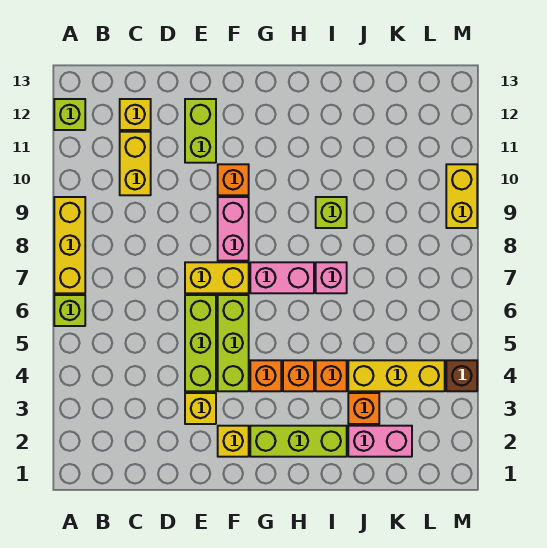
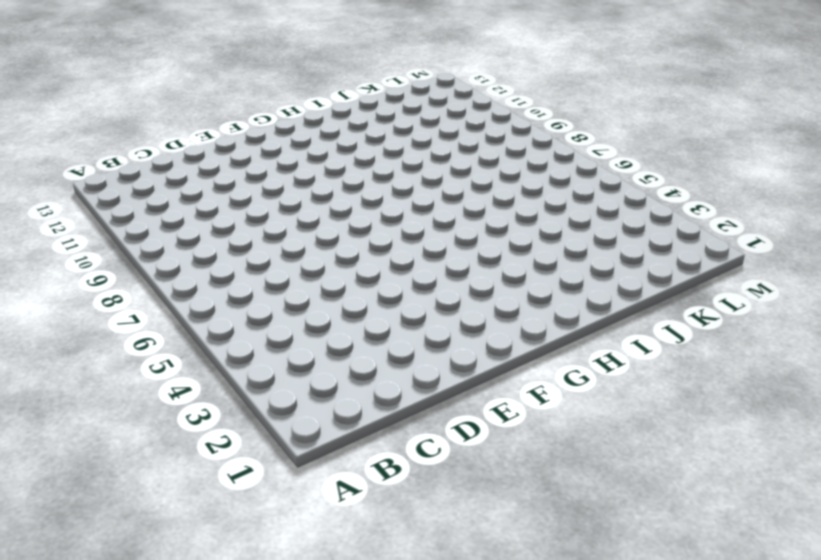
none -> lime brick A6 level 1
none -> yellow brick A7:A9 level 1
none -> lime brick A12 level 1

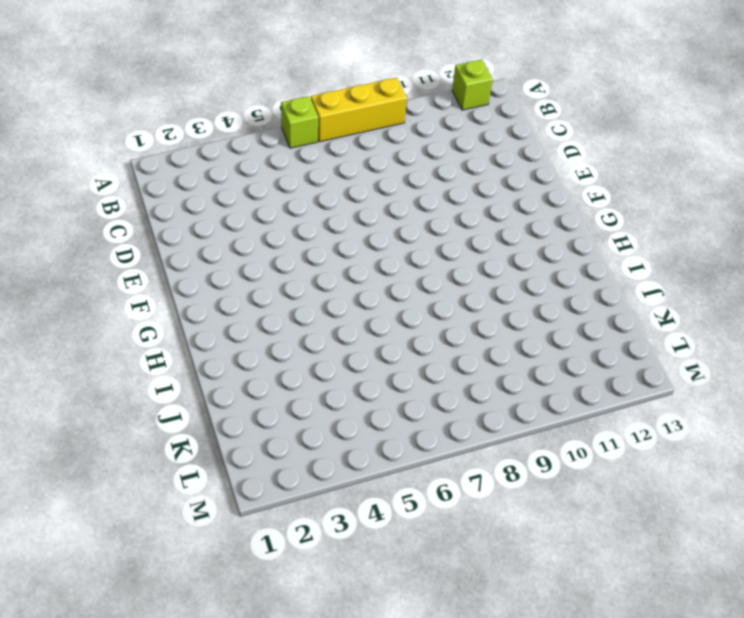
none -> yellow brick C10:C11 level 1
none -> yellow brick C12 level 1
none -> yellow brick E3 level 1

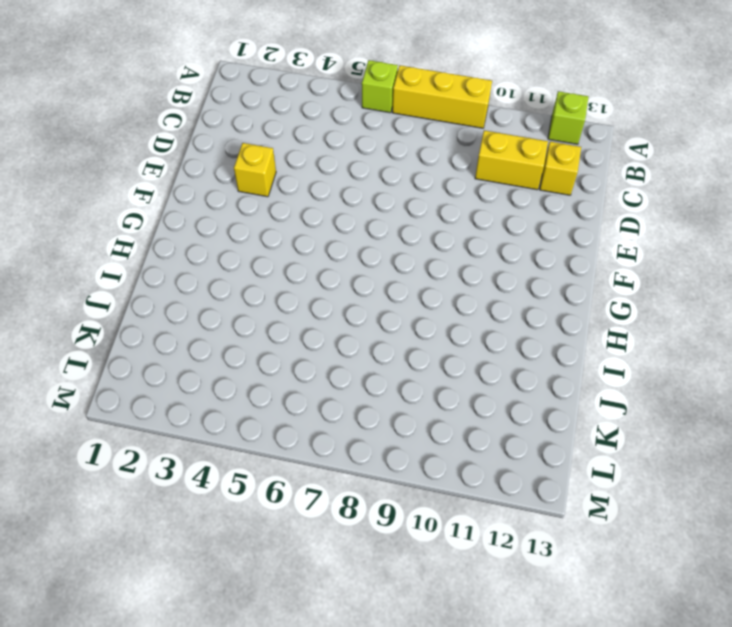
none -> lime brick E4:E6 level 1
none -> yellow brick E7:F7 level 1
none -> lime brick E11:E12 level 1

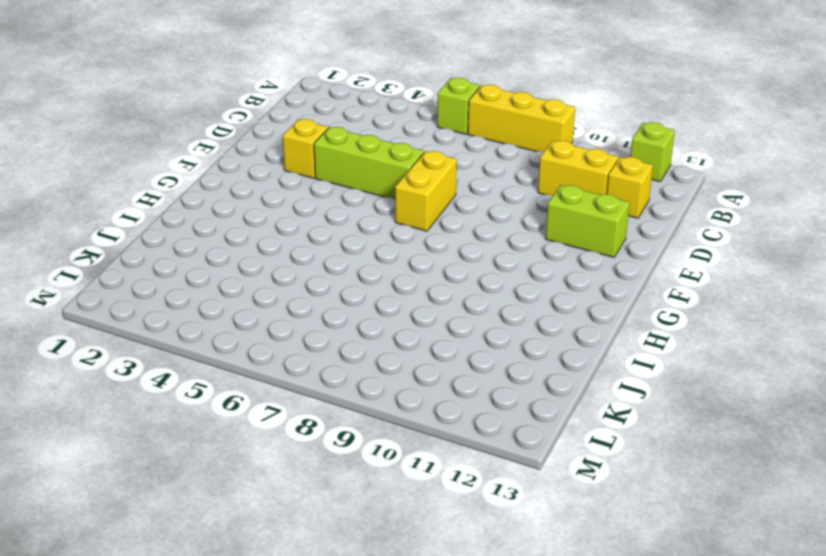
none -> yellow brick F2 level 1
none -> lime brick F4:F6 level 1
none -> pink brick F8:F9 level 1

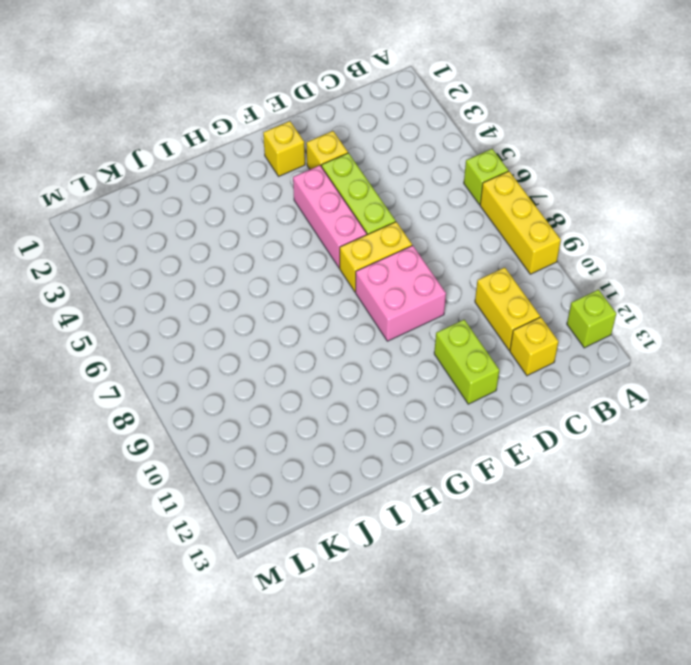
pink brick E8:F9 level 1 -> pink brick F8:F9 level 1
pink brick F4:F6 level 1 -> lime brick F4:F6 level 1
none -> orange brick F10 level 1
none -> lime brick G2:I2 level 1
none -> orange brick G4 level 1

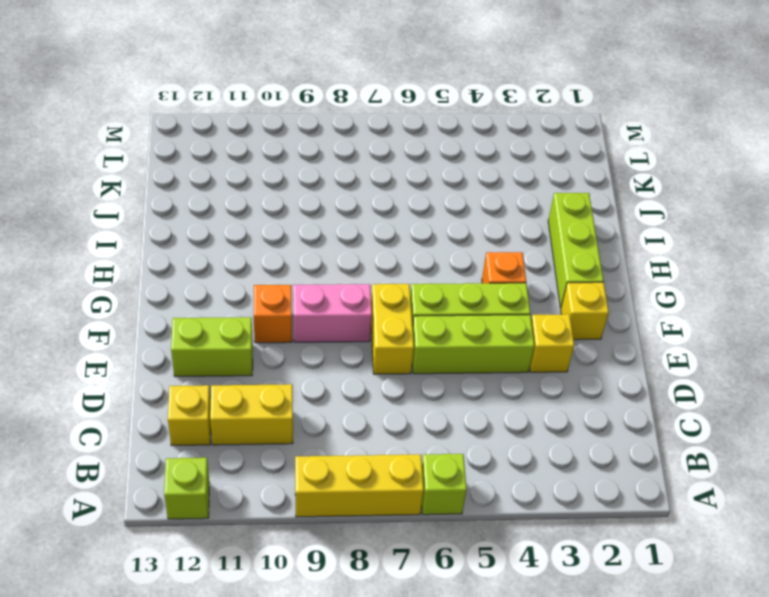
none -> pink brick G7:H7 level 1
none -> orange brick H4 level 1
none -> orange brick I4 level 1

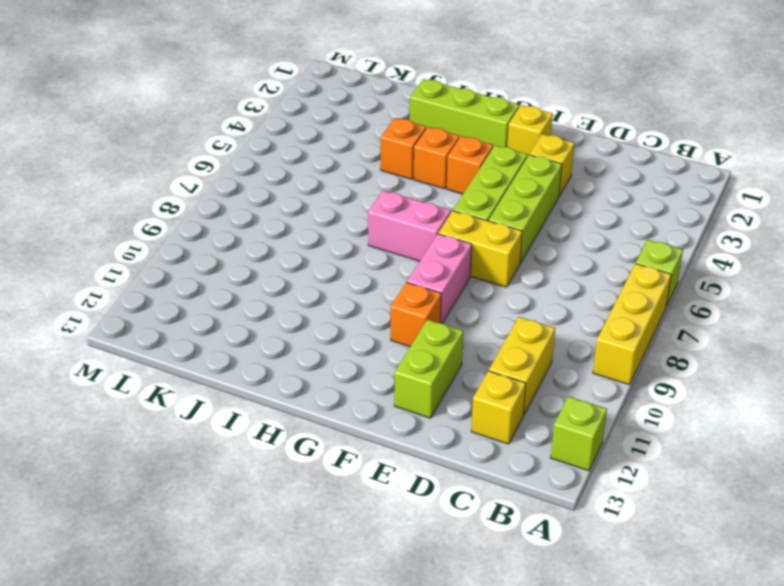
none -> pink brick I7 level 1
none -> lime brick I9 level 1
none -> pink brick J2:K2 level 1

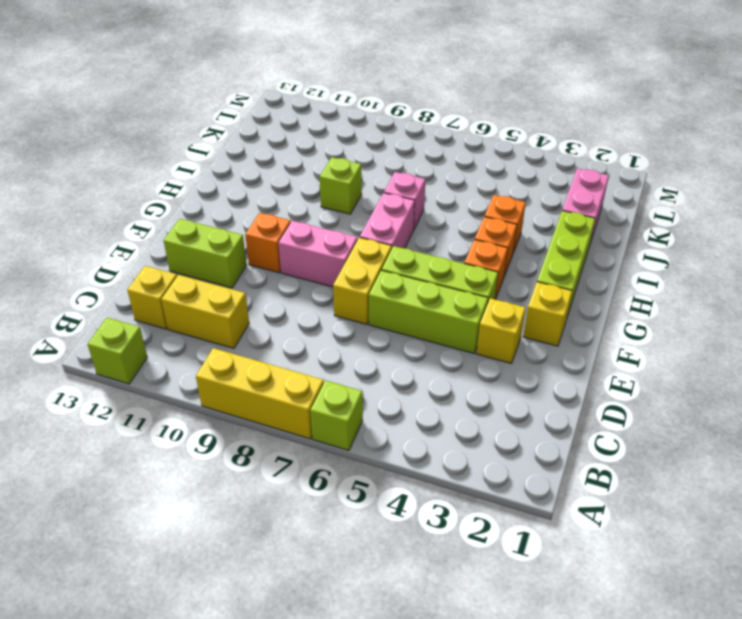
none -> orange brick J3 level 1
none -> yellow brick J4:L4 level 1
none -> brown brick M4 level 1

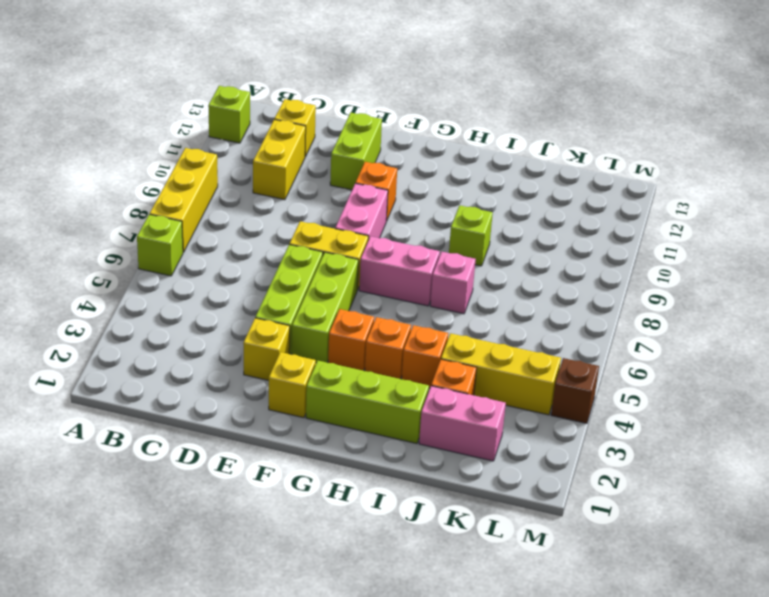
none -> yellow brick M9:M10 level 1

